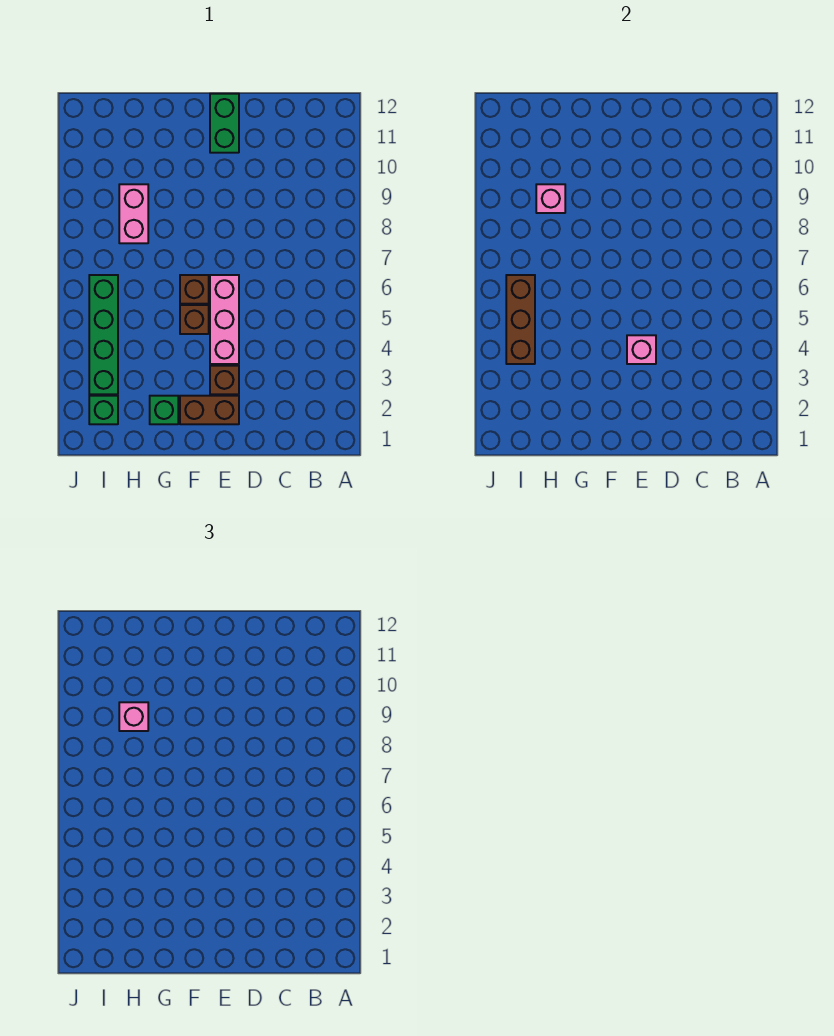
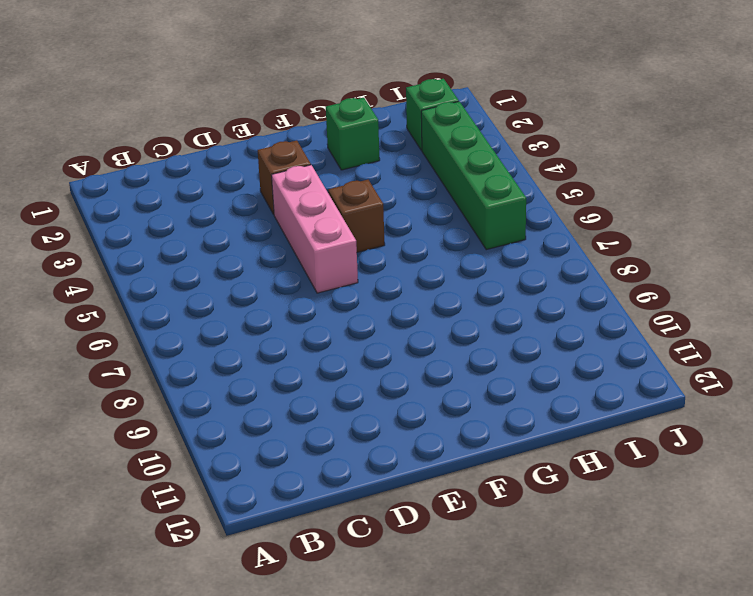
none -> brown brick E2:F2 level 1
none -> green brick E11:E12 level 1
none -> brown brick F6 level 1

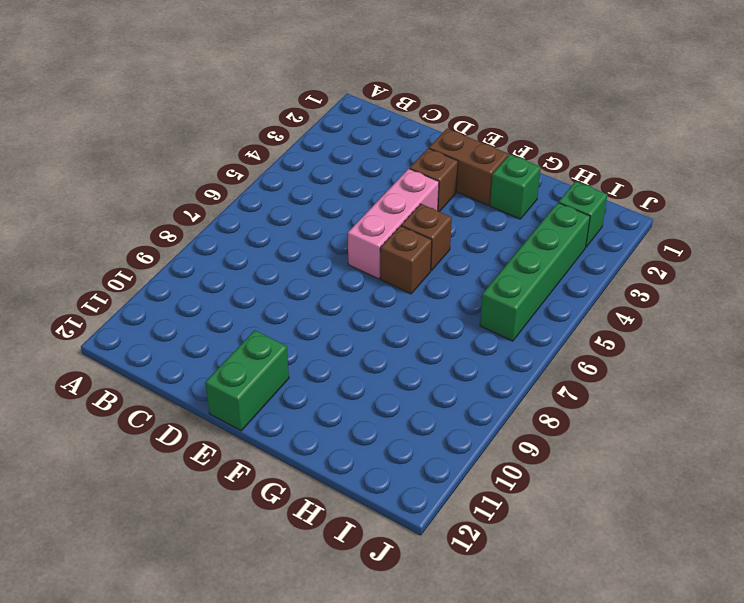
none -> pink brick H8:H9 level 1
none -> pink brick E4 level 2
none -> pink brick H9 level 2

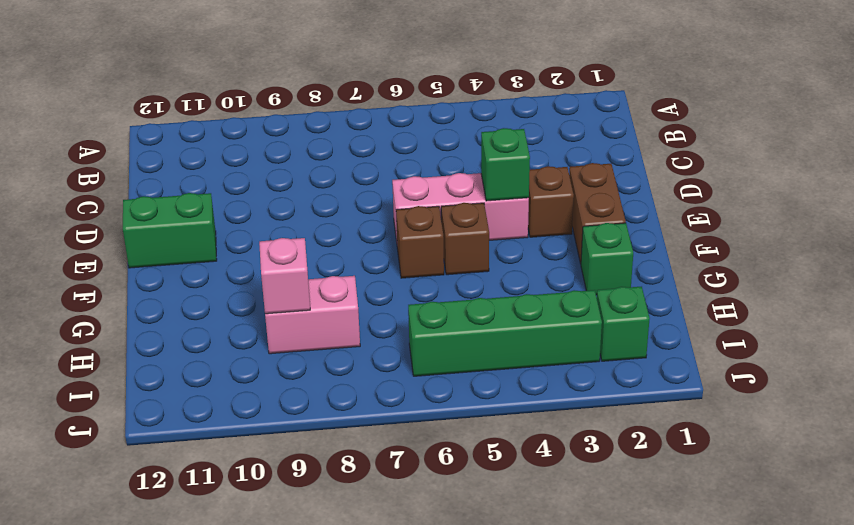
green brick E4 level 2 -> pink brick E4 level 2
none -> brown brick I4:I6 level 2
none -> pink brick H9 level 3

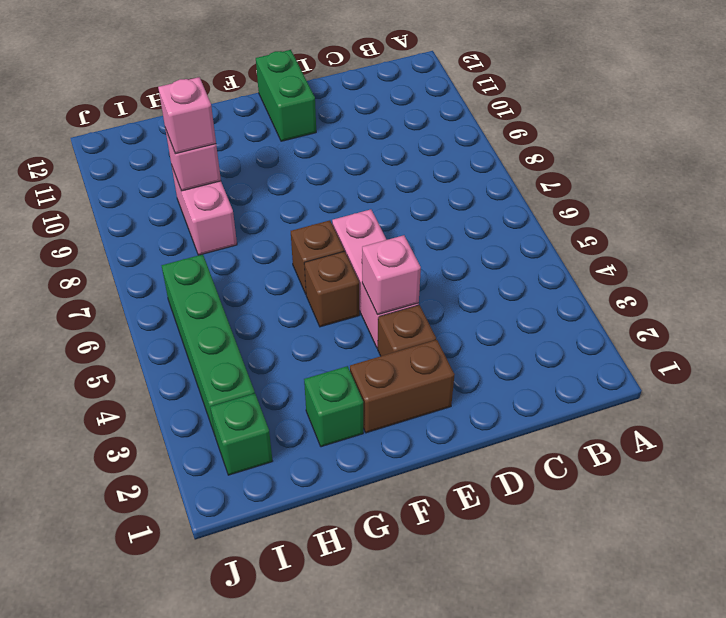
none -> brown brick I4:I6 level 2

